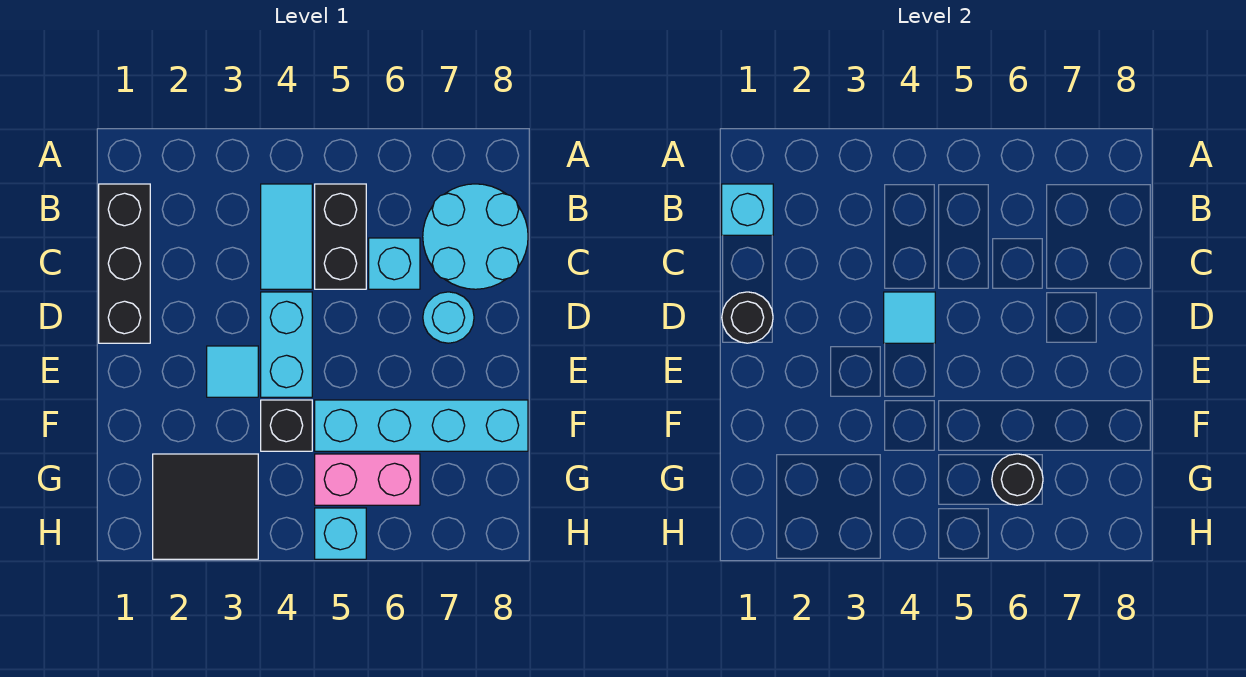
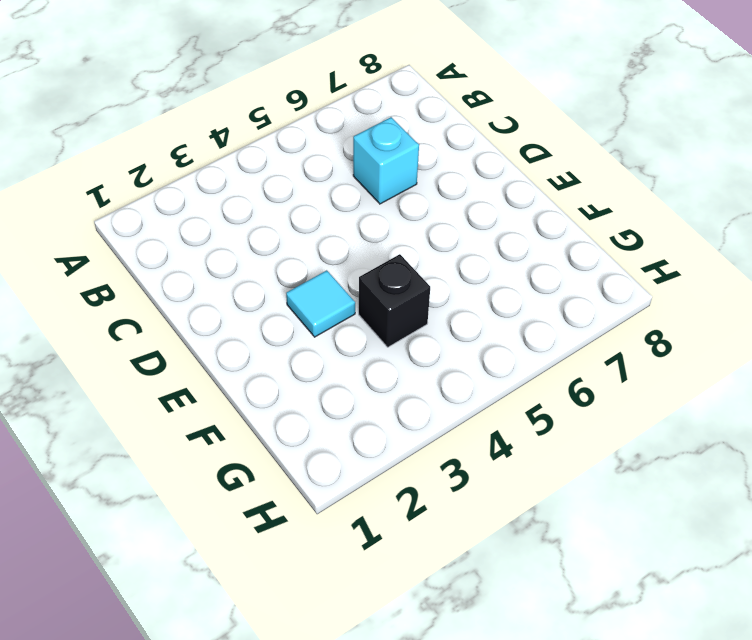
none -> black brick B1:D1 level 1
none -> cyan tile B4:C4 level 1
none -> black brick B5:C5 level 1

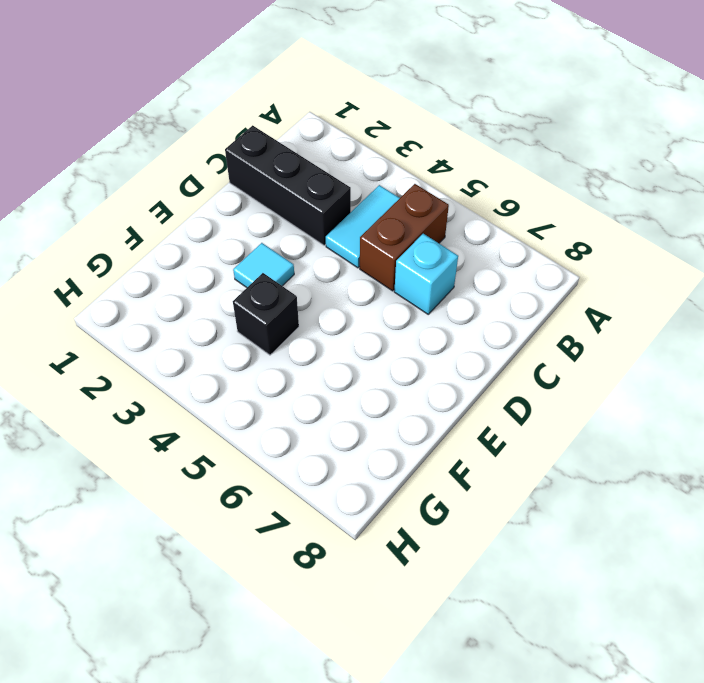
brown brick B5:C5 level 1 -> black brick B5:C5 level 1
black brick C1:C3 level 1 -> black brick B1:D1 level 1
none -> cyan round brick B7:C8 level 1
none -> cyan brick D4:E4 level 1
none -> cyan round brick D7 level 1

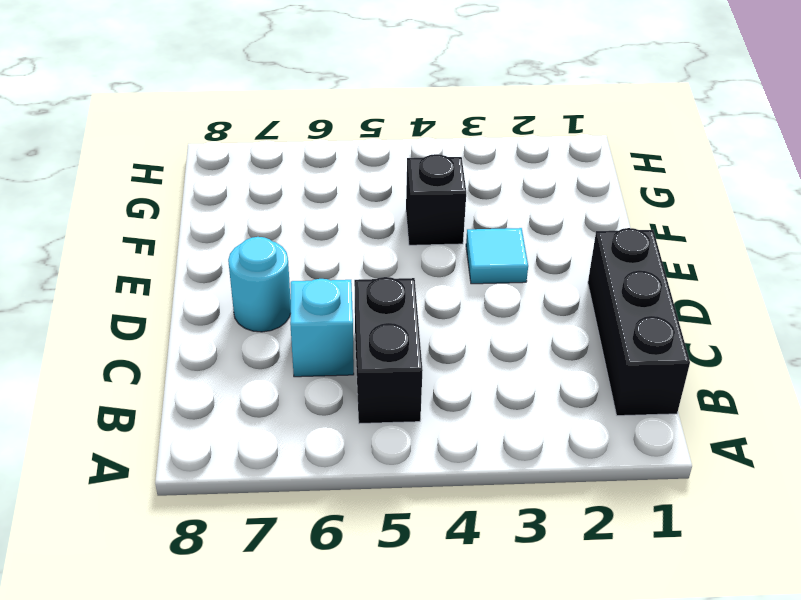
none -> cyan tile B4:C4 level 1
none -> cyan round brick B7:C8 level 1
none -> cyan brick D4:E4 level 1

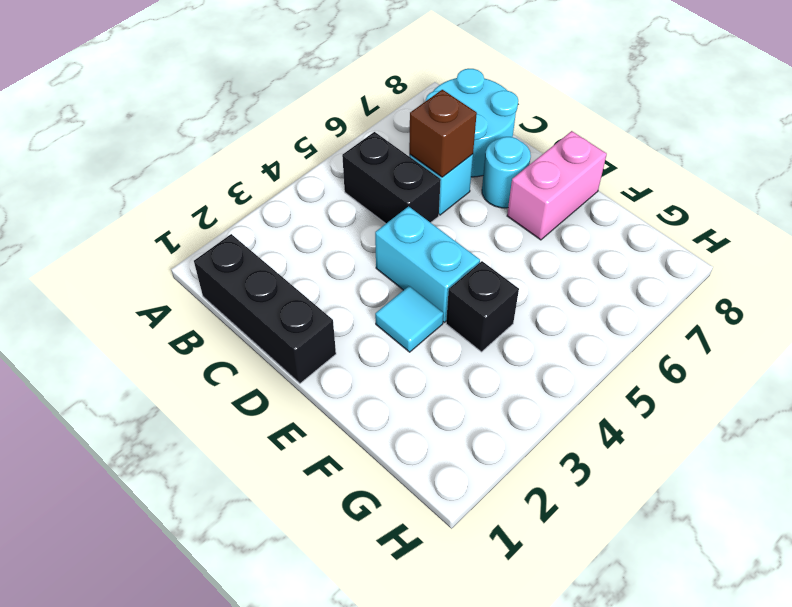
brown brick C6 level 2 -> none
pink brick E7:E8 level 1 -> pink brick G5:G6 level 1
none -> cyan tile B4:C4 level 1
none -> cyan brick F5:F8 level 1
none -> black tile G2:H3 level 1

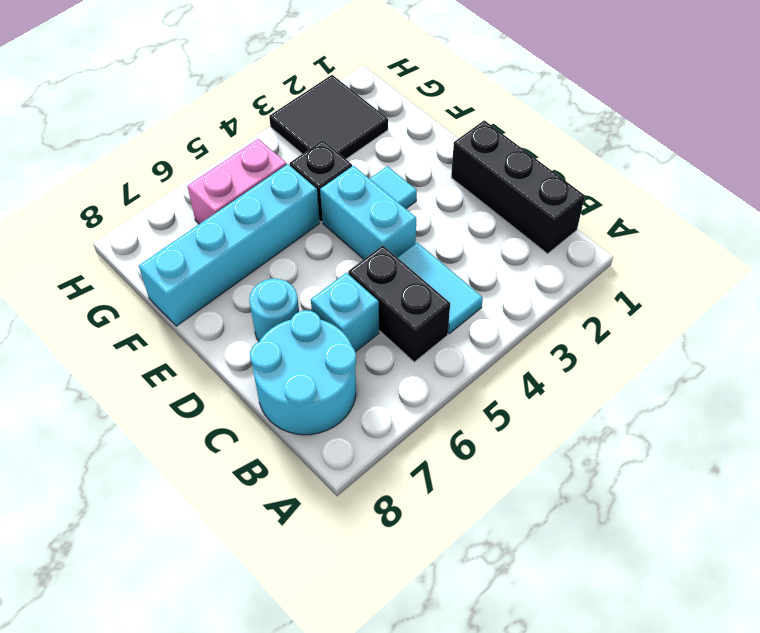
none -> cyan brick H5 level 1
none -> cyan brick B1 level 2
none -> black round brick D1 level 2

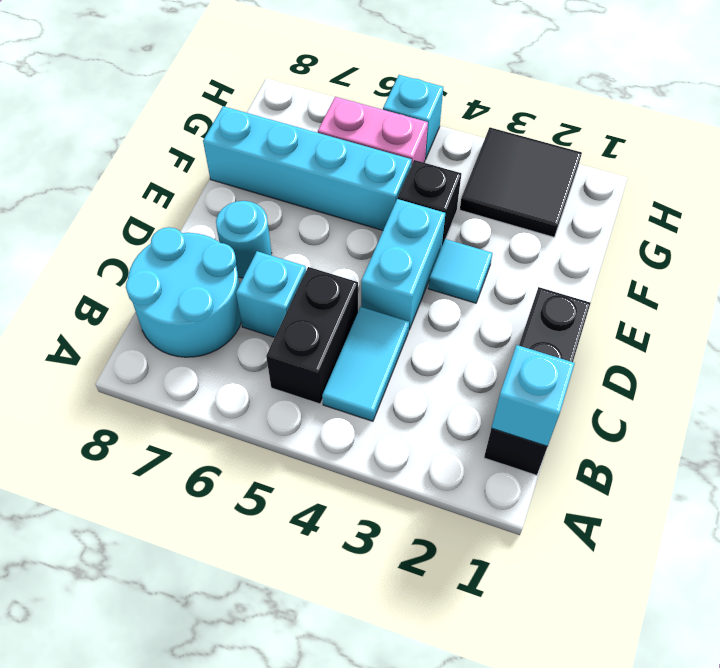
none -> black round brick D1 level 2
none -> cyan tile D4 level 2
none -> black round brick G6 level 2

